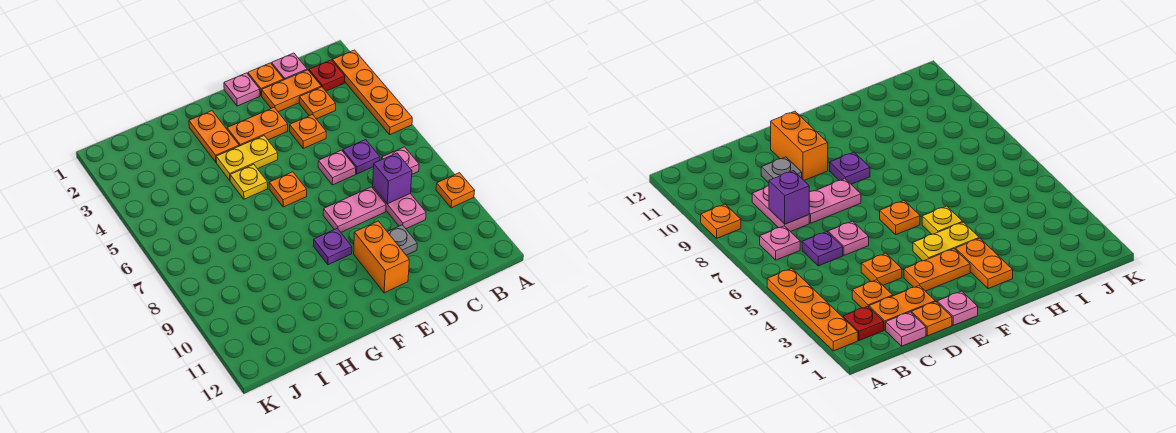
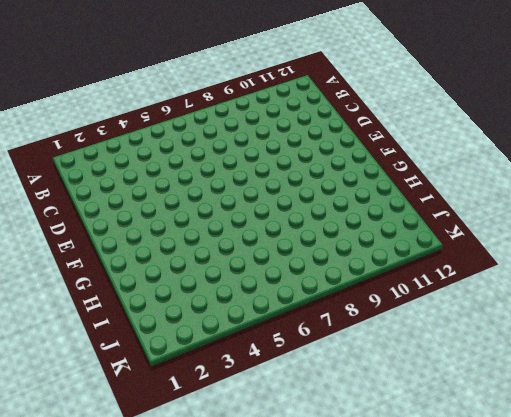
none -> orange plate A2:A5 level 1
none -> orange plate A9 level 1
none -> red plate B2 level 1

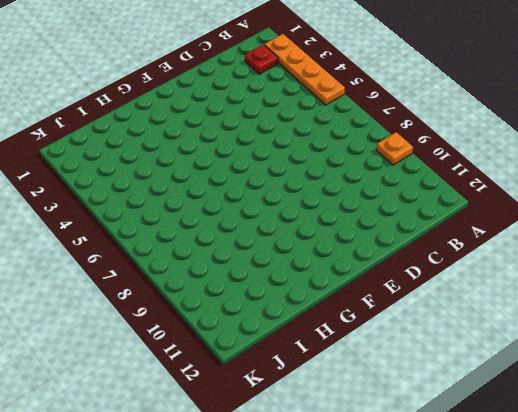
none -> pink plate B7 level 1
none -> pink plate C1 level 1
none -> orange plate C2:D2 level 1

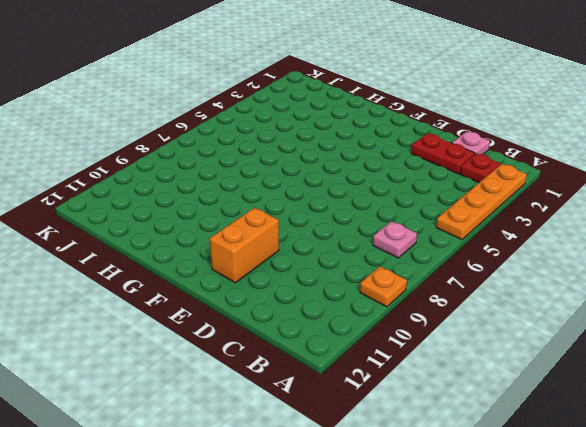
red plate C2:D2 level 1 -> orange plate C2:D2 level 1
none -> orange plate C3 level 1
none -> purple plate C6 level 1
none -> pink plate C8:C9 level 1

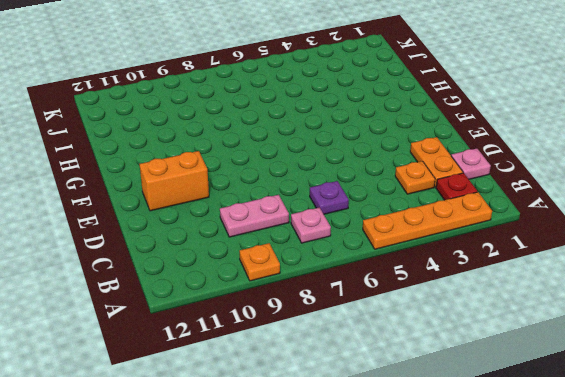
none -> orange plate D1 level 1
none -> orange plate D4 level 1
none -> pink plate D6 level 1

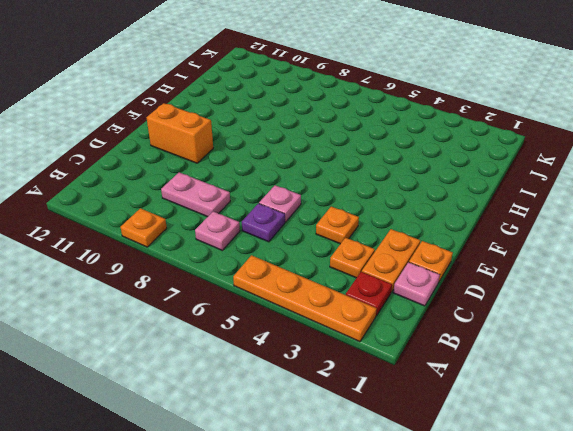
none -> pink plate D8:E8 level 1
none -> grey plate D10 level 1
none -> pink plate E1 level 1

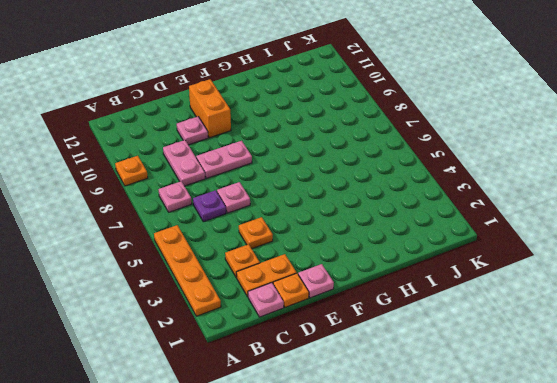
pink plate D10 level 1 -> grey plate D10 level 1
none -> red plate B2 level 1
none -> orange plate E3:F3 level 1
none -> yellow plate F4:G4 level 1

